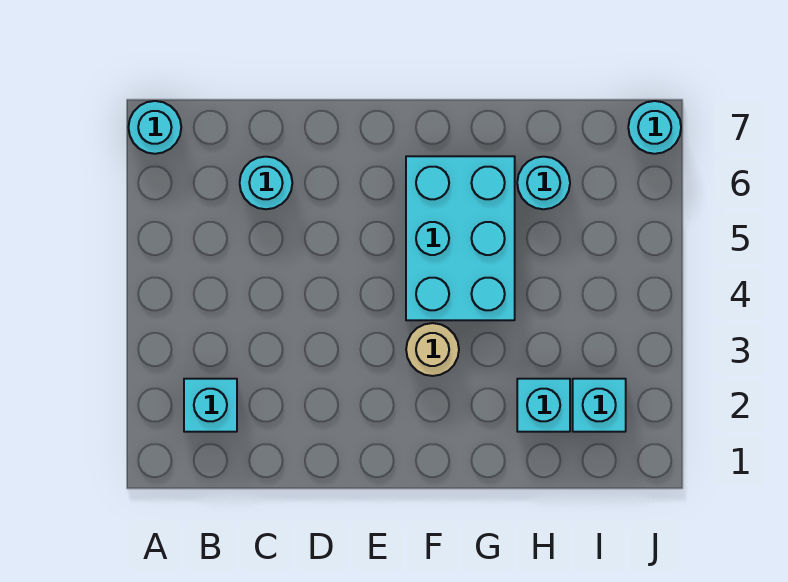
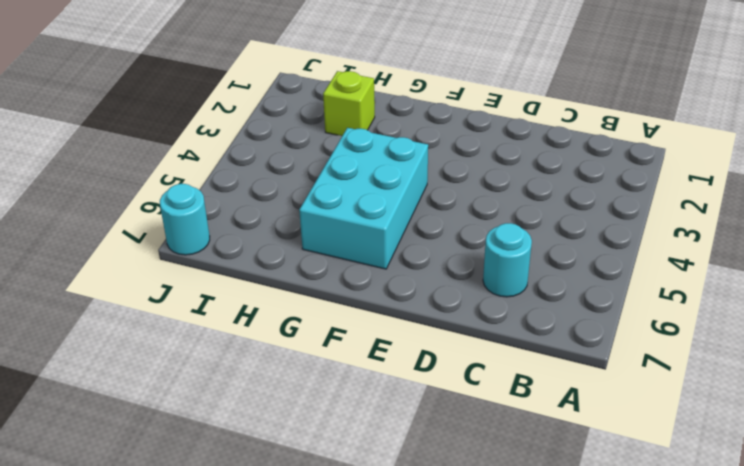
lime brick H2 level 1 -> cyan brick H2 level 1
none -> cyan round brick A7 level 1
none -> cyan brick B2 level 1

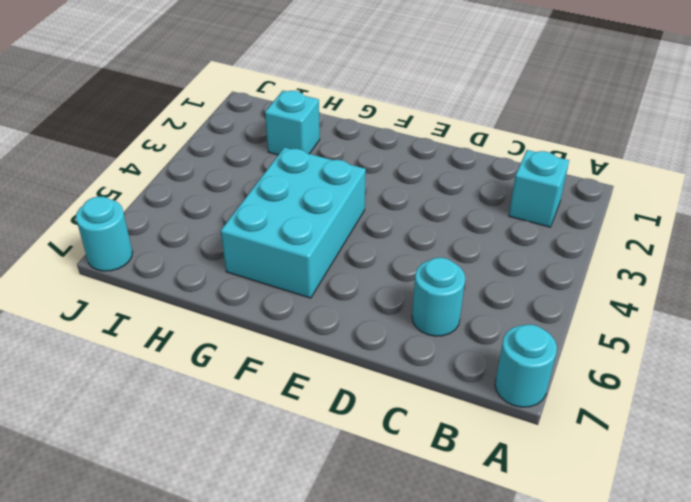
none -> tan round brick F3 level 1
none -> cyan round brick H6 level 1

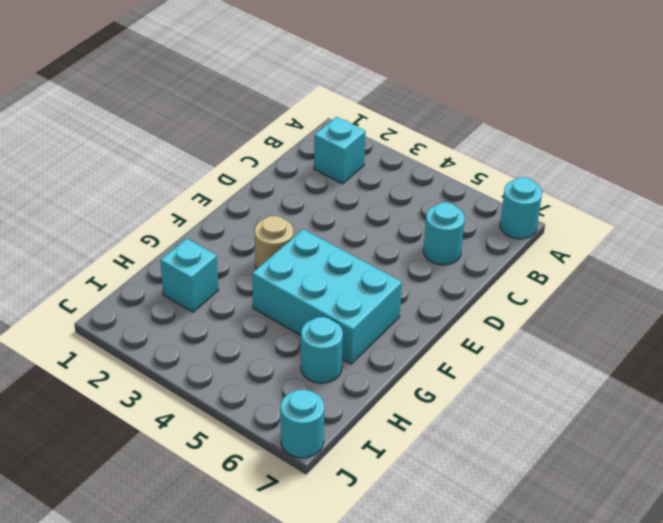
none -> cyan brick I2 level 1

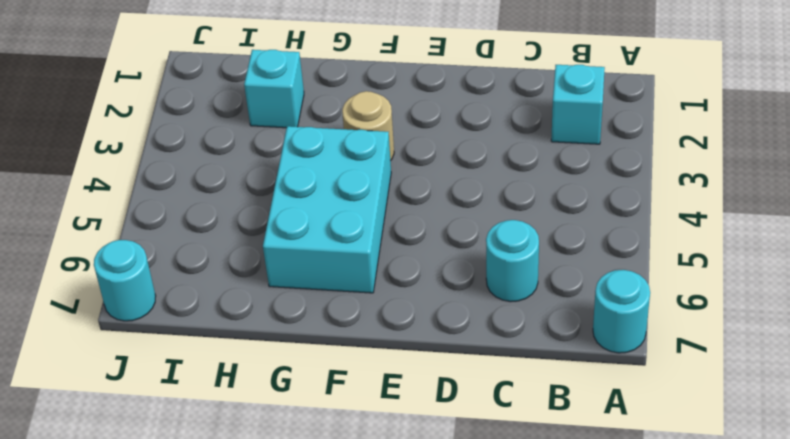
none -> cyan round brick H6 level 1
none -> cyan brick I2 level 1

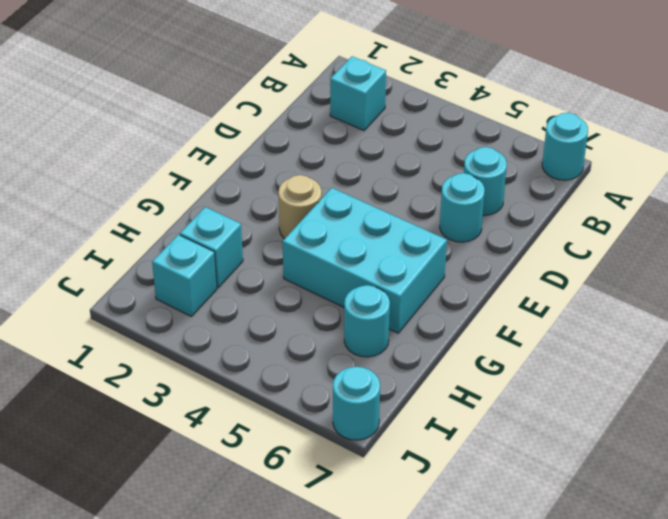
cyan round brick D6 level 1 -> none

